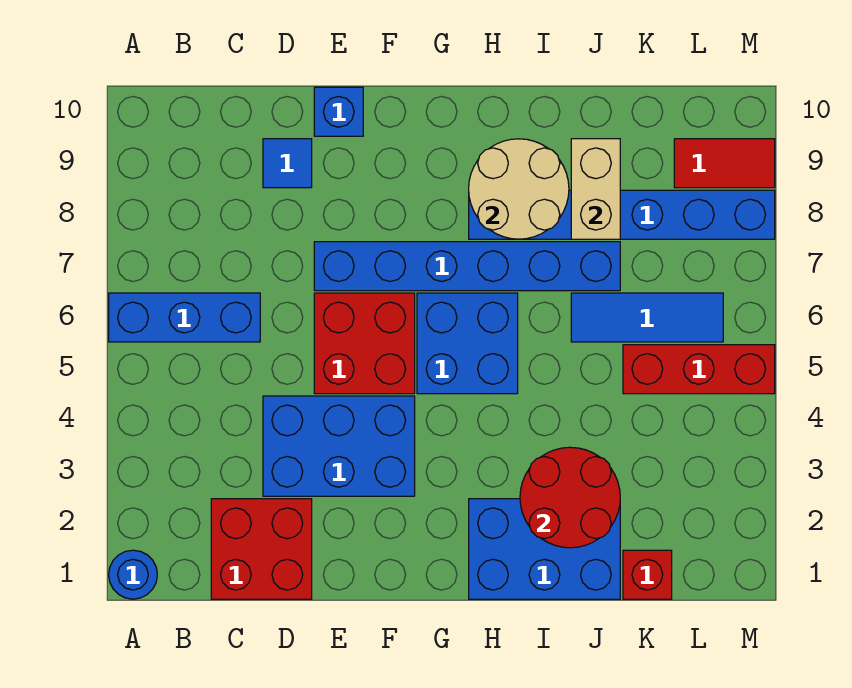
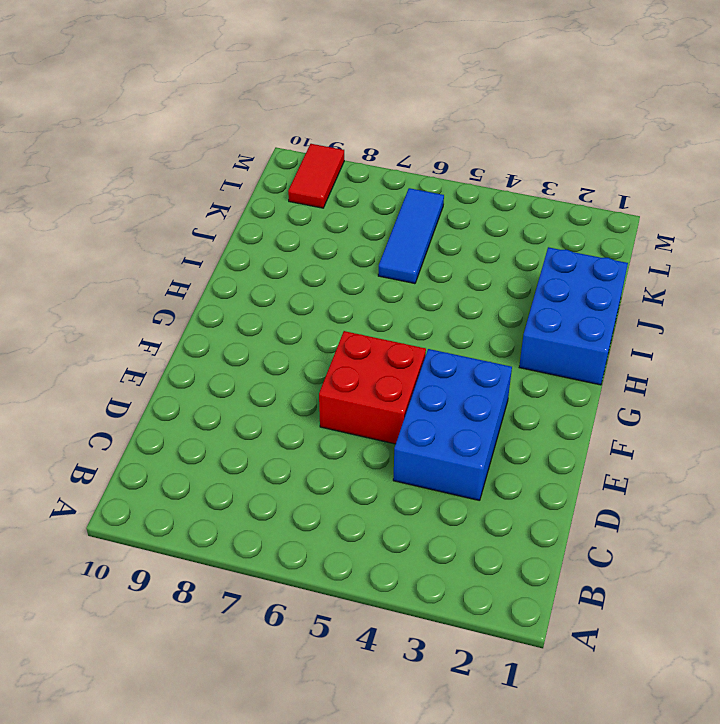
none -> blue round brick A1 level 1
none -> blue brick A6:C6 level 1
none -> red brick C1:D2 level 1

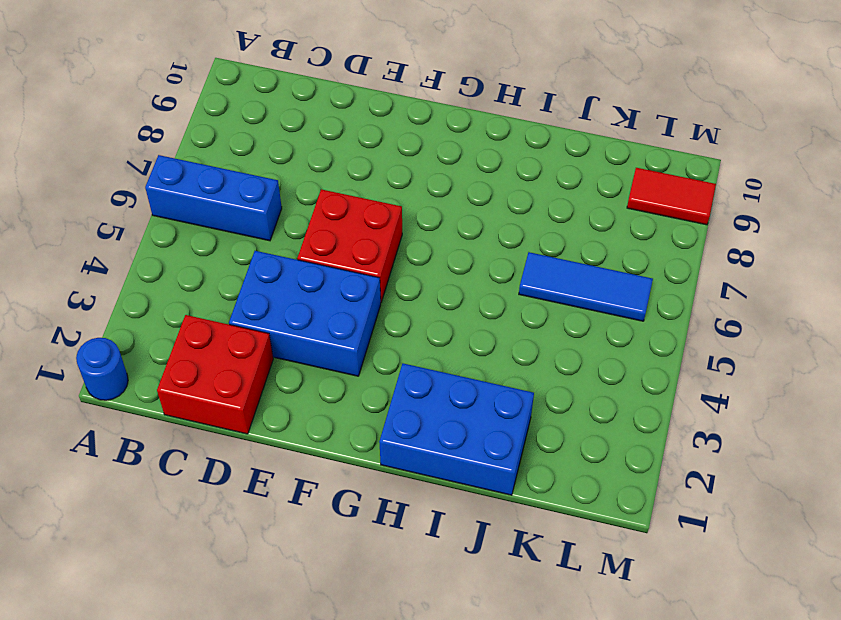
none -> blue tile D9 level 1
none -> blue brick E7:J7 level 1
none -> blue brick E10 level 1

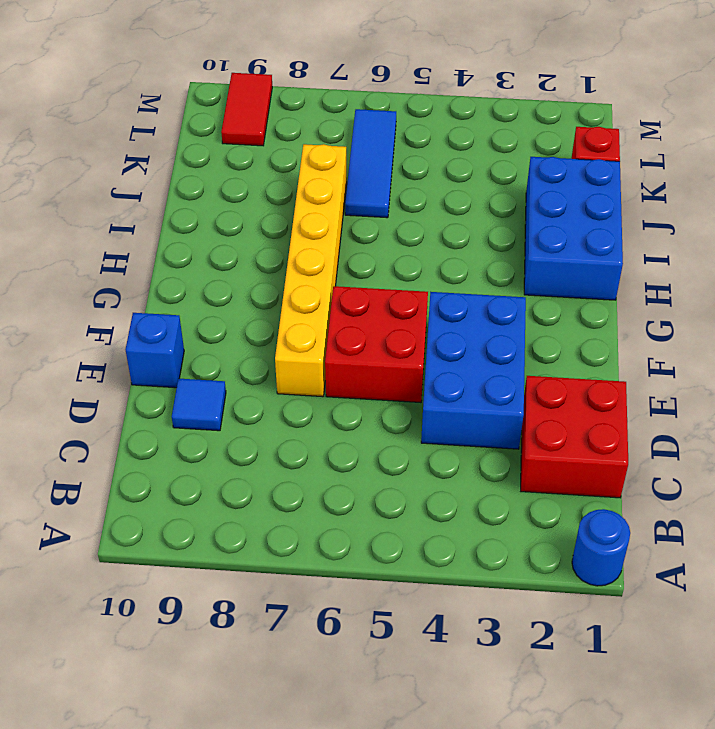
yellow brick E7:J7 level 1 -> blue brick E7:J7 level 1
none -> blue brick A6:C6 level 1
none -> blue brick G5:H6 level 1
none -> blue brick H8:M8 level 1

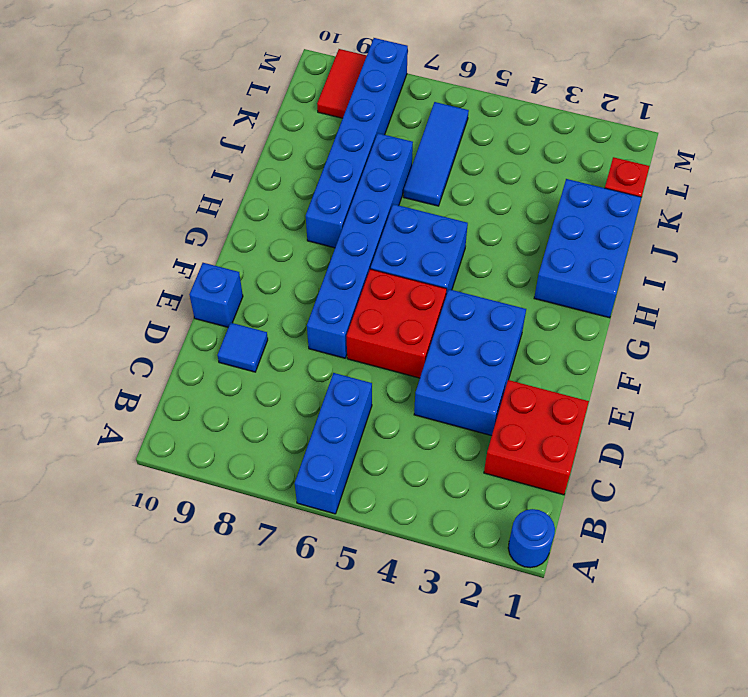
none -> red brick K5:M5 level 1
none -> tan round brick H8:I9 level 2
none -> red round brick I2:J3 level 2

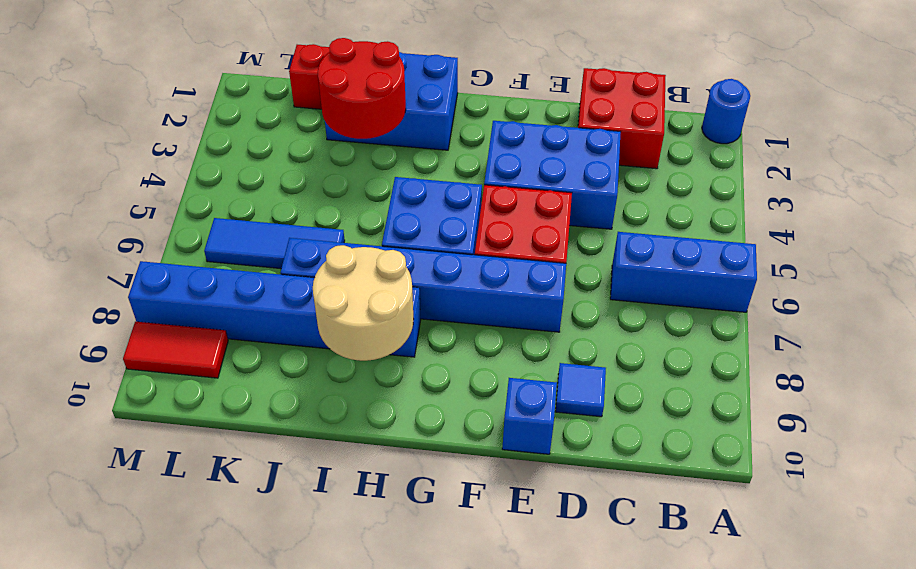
none -> red brick K5:M5 level 1
none -> tan brick J8:J9 level 2

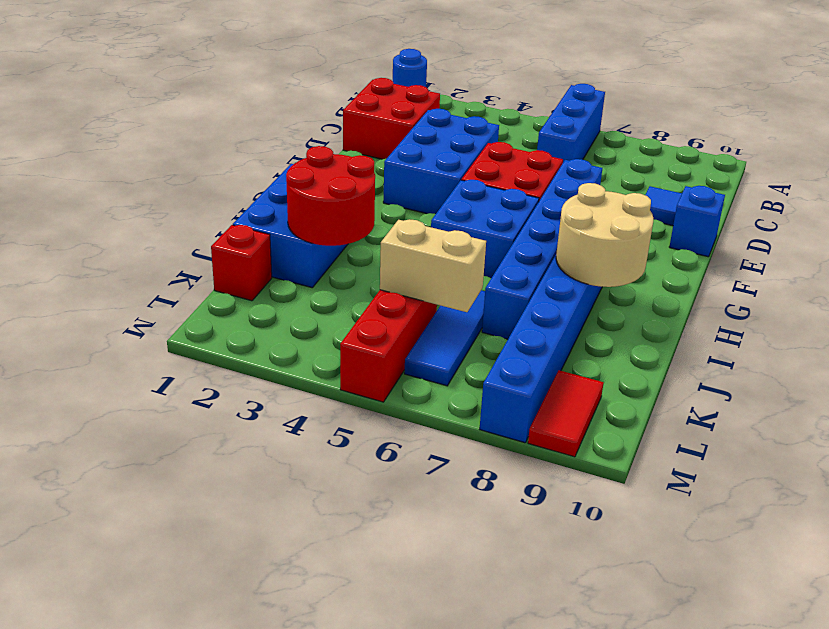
tan brick K5:K6 level 2 -> tan brick J8:J9 level 2

